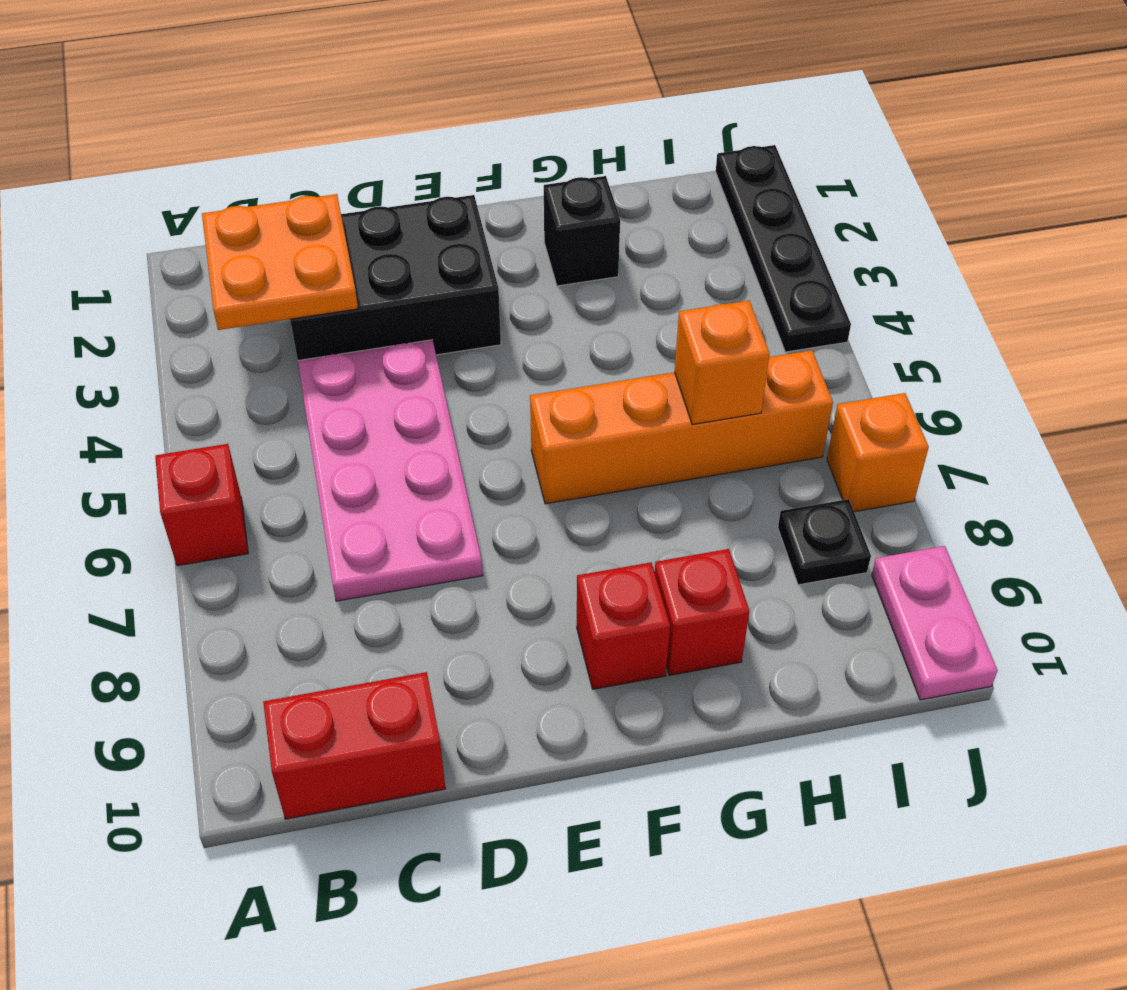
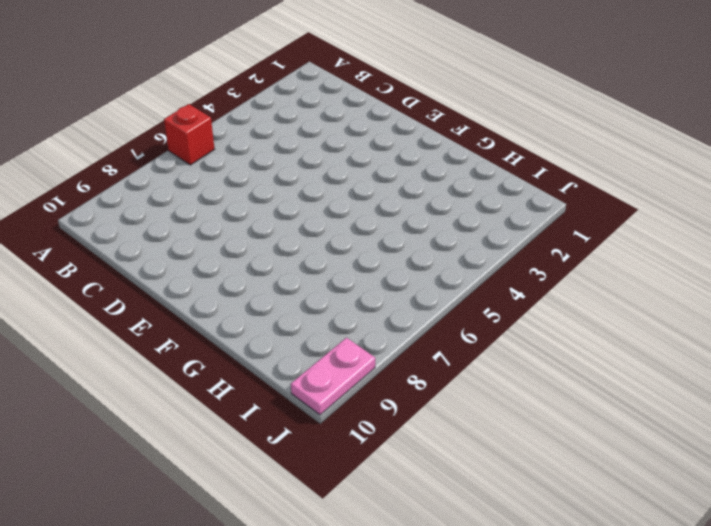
none -> red brick B10:C10 level 1
none -> black brick C2:E3 level 1
none -> pink plate C4:D7 level 1

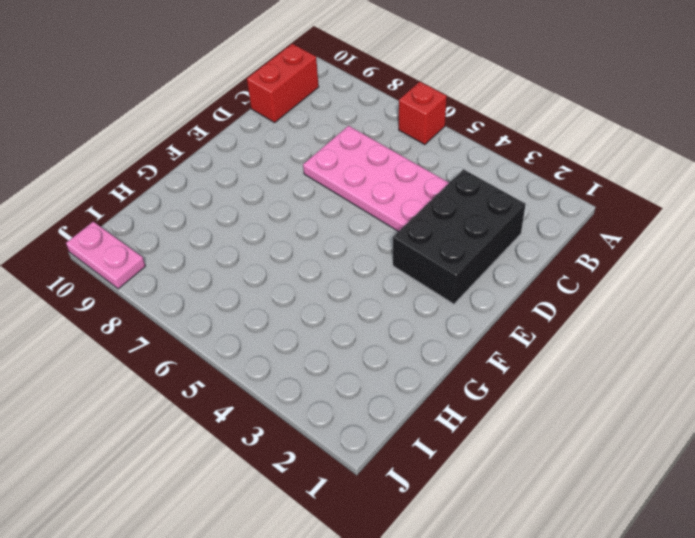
none -> orange brick F6:I6 level 1
none -> red brick F9 level 1
none -> black brick G2 level 1

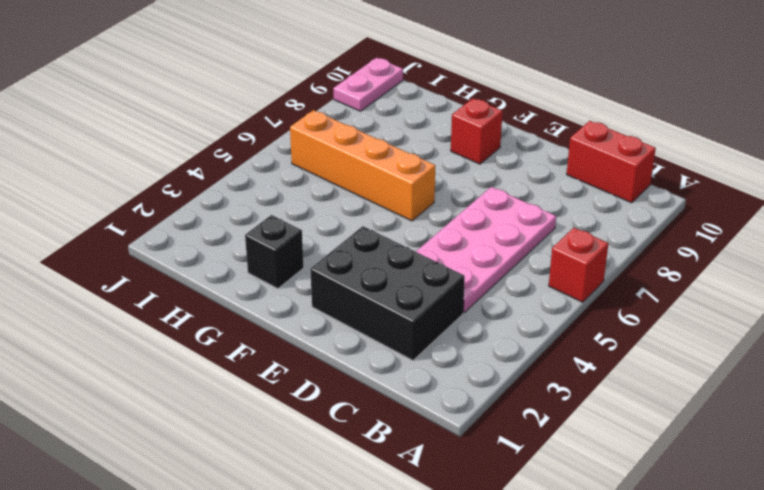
none -> red brick G9 level 1
none -> black plate I8 level 1
none -> black plate J1:J4 level 1

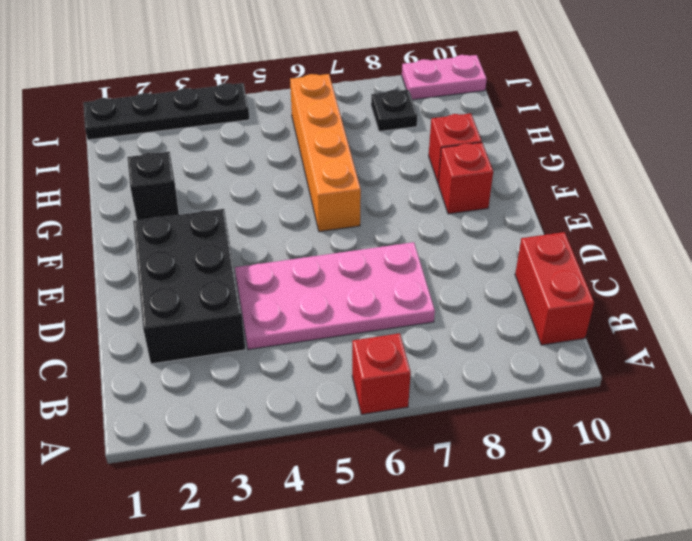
none -> orange brick J7 level 1
none -> orange plate B2:C3 level 2
none -> orange brick H6 level 2

